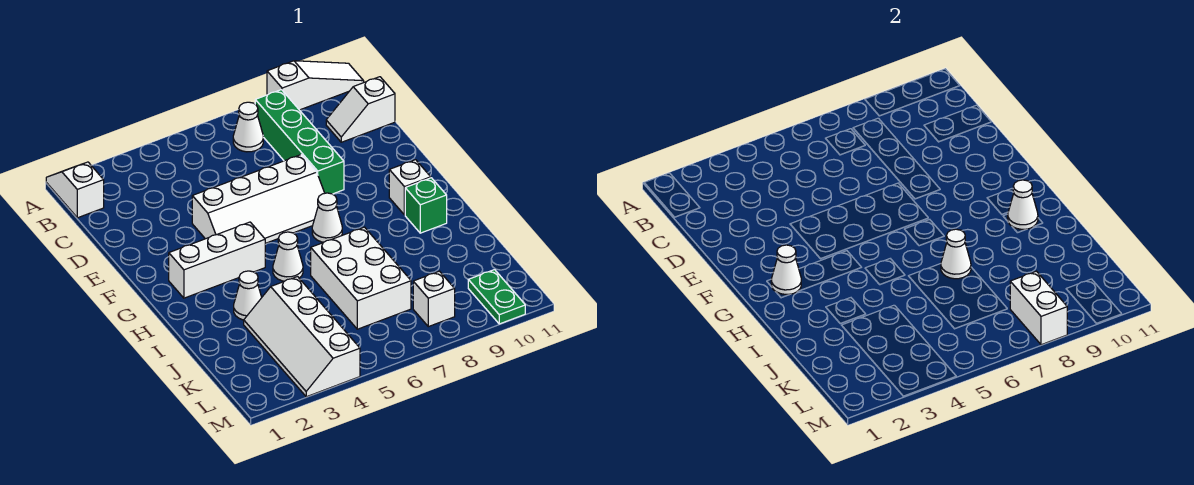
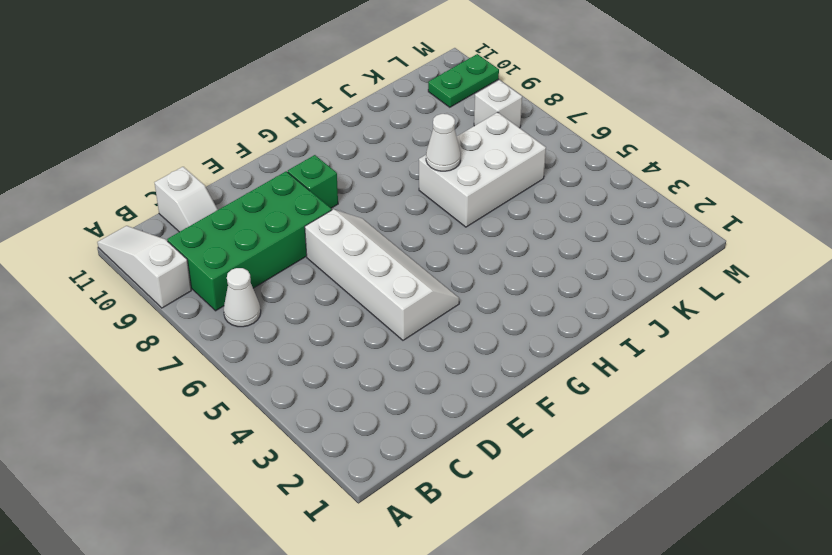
green brick B8:E9 level 1 -> green brick B8:E8 level 1
green brick F9 level 1 -> green brick H10 level 1
none -> white slope A1:B1 level 1 top B
none -> white brick G2:G4 level 1
none -> white cone G7 level 1

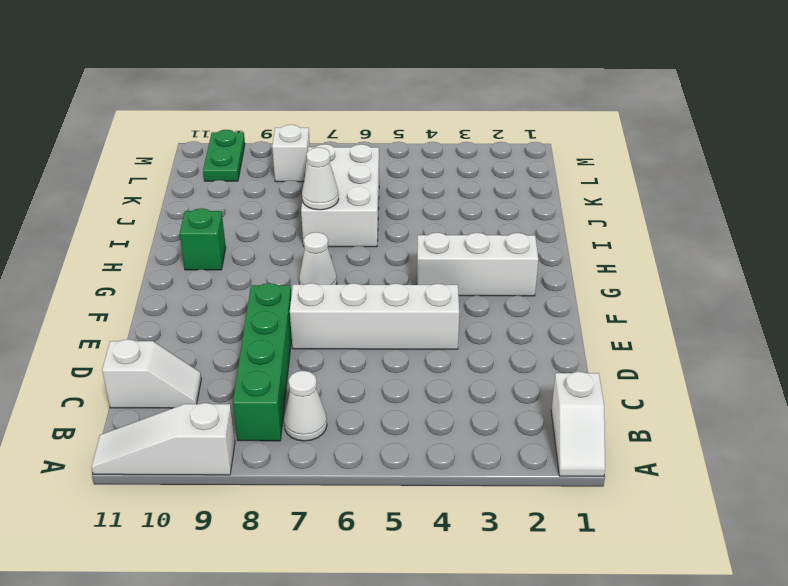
none -> white brick G10 level 1
none -> white cone H5 level 1
none -> white cone I3 level 1

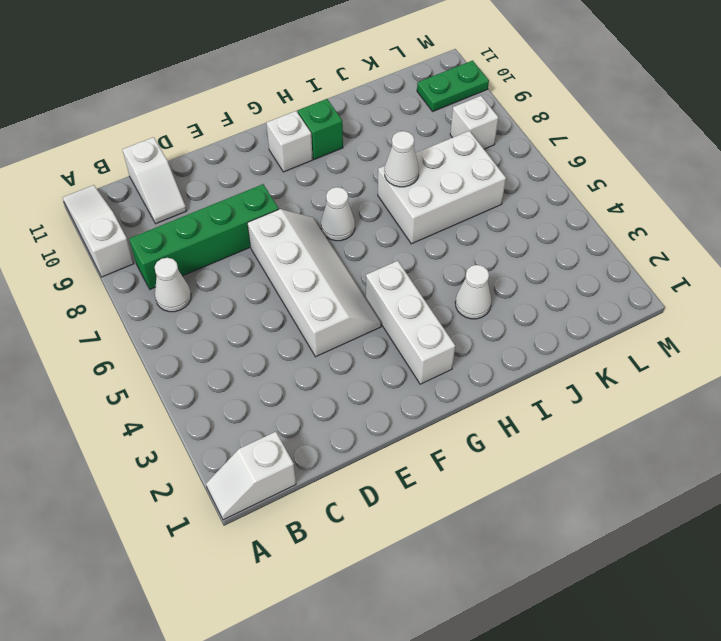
none -> white cone H5 level 1
none -> white slope J3:M4 level 1 top 4
none -> white cone G2 level 2

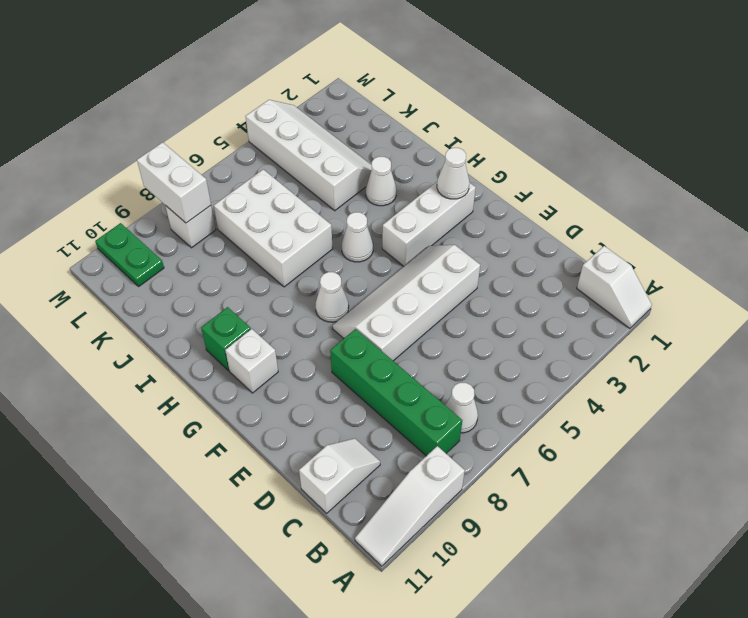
none -> white cone H10 level 2
none -> white cone I7 level 2

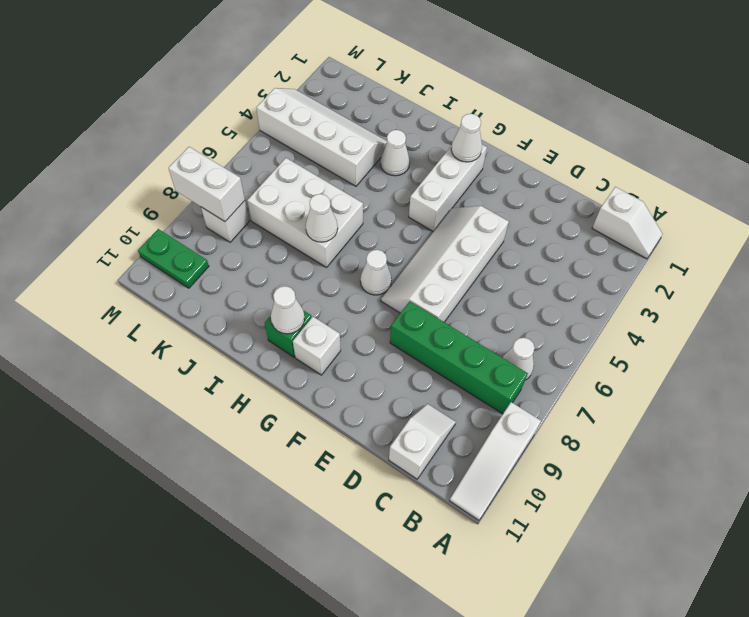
none -> white cone H5 level 1

